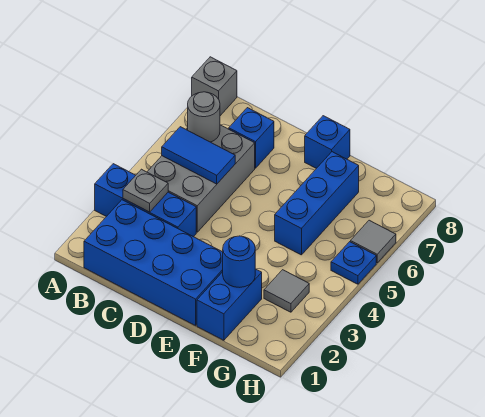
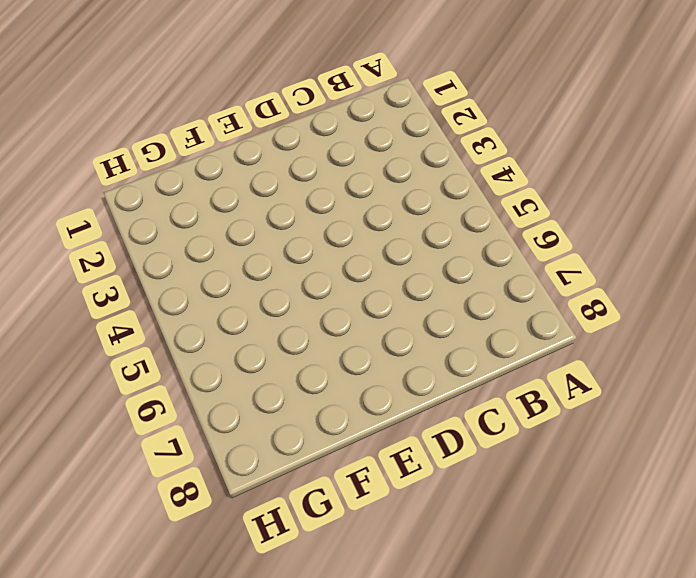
none -> blue brick A3:C3 level 1
none -> grey brick A8 level 1
none -> blue brick B1:E2 level 1

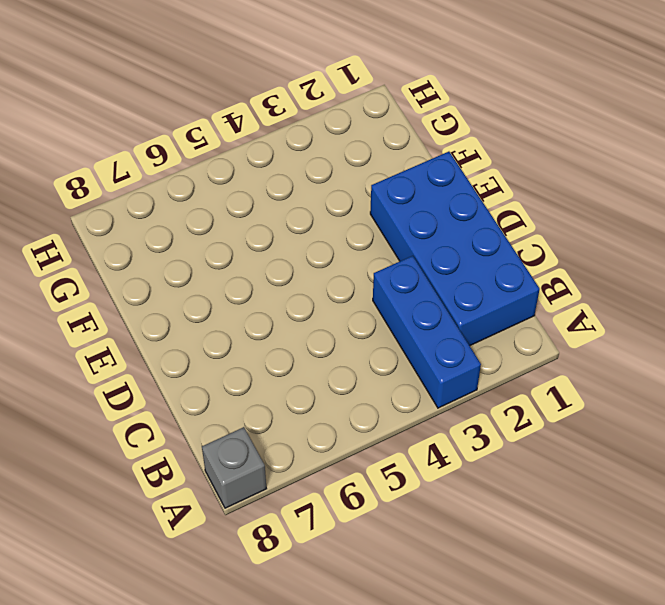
none -> grey brick B4:C6 level 1
none -> blue brick C7 level 1
none -> blue brick E8 level 1

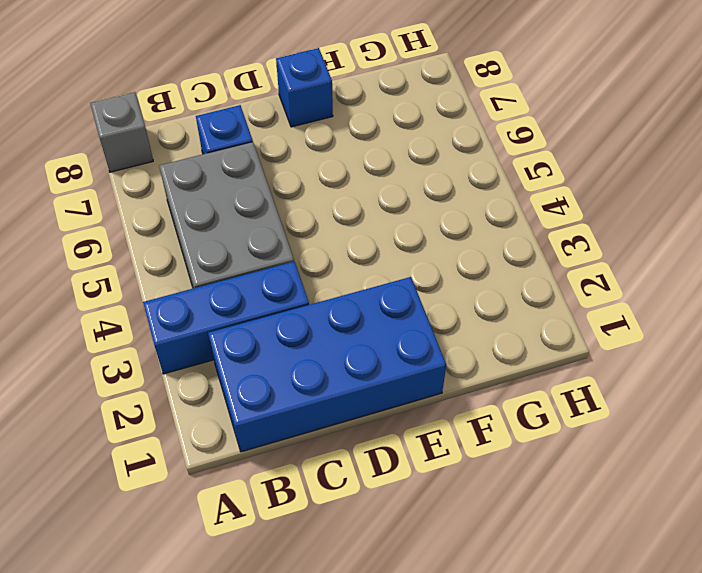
none -> blue brick F1:F2 level 1
none -> blue brick F5:F7 level 1
none -> grey tile G3 level 1

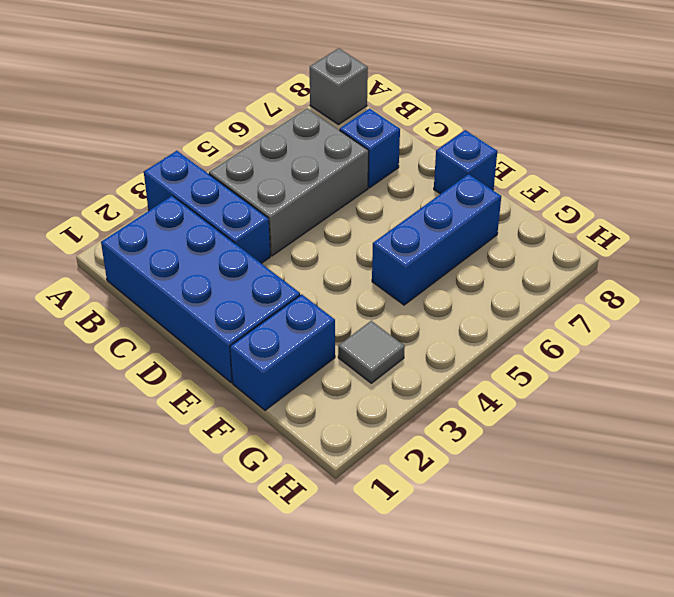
none -> blue plate H5 level 1
none -> grey tile H6 level 1
none -> grey plate B3 level 2

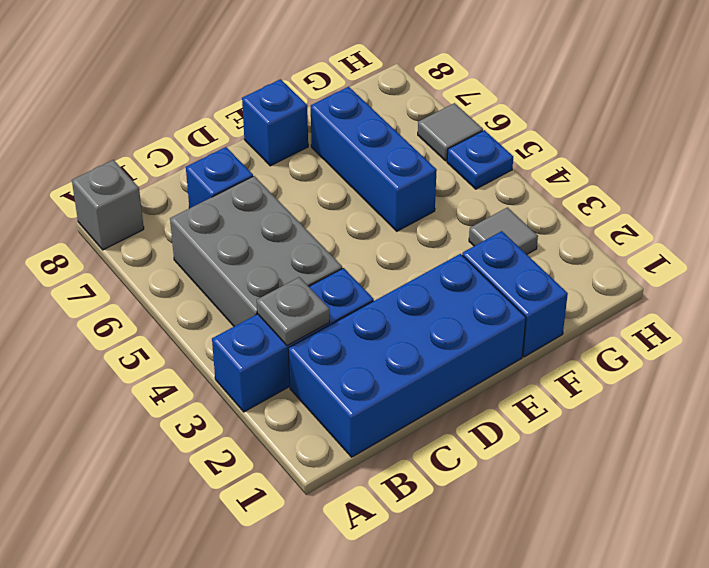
none -> blue tile B5:C5 level 2
none -> grey round brick B6 level 2
none -> blue round brick F2 level 2

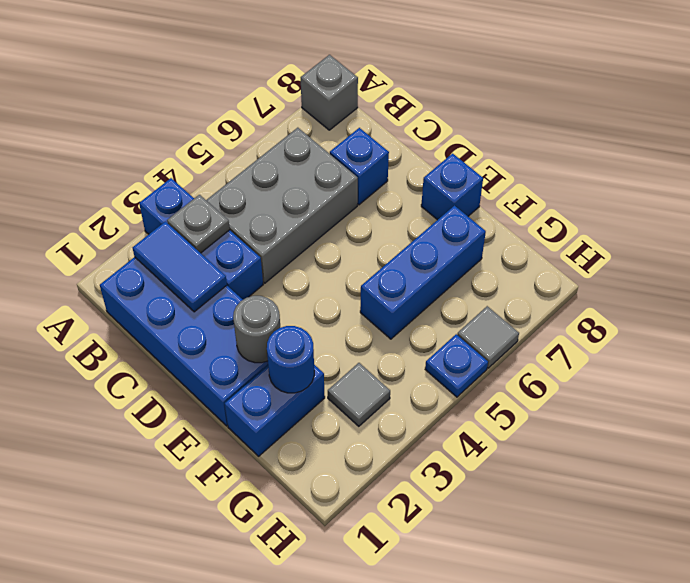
blue tile B2:C2 level 2 -> blue tile B5:C5 level 2
grey round brick E2 level 2 -> grey round brick B6 level 2

